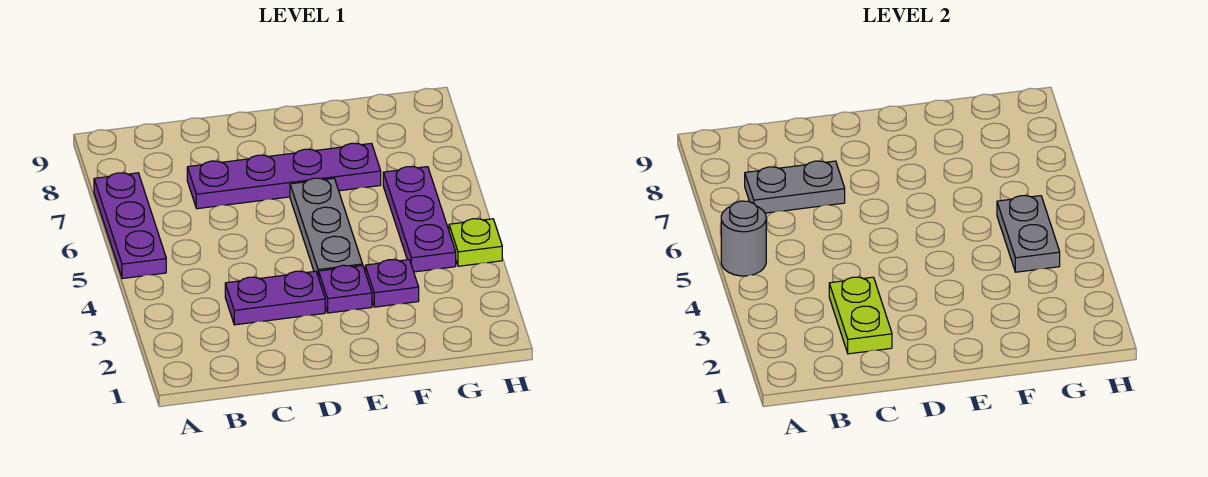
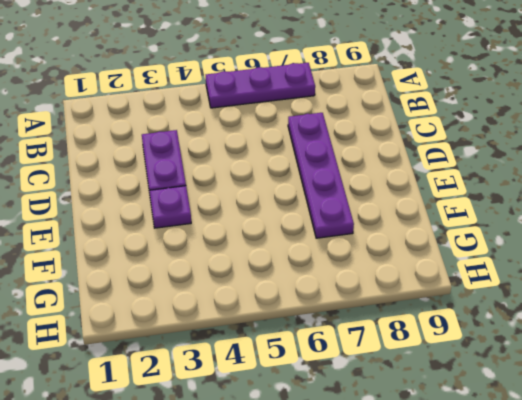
none -> grey plate E4:E6 level 1
none -> purple plate F3 level 1
none -> purple plate G4:G6 level 1

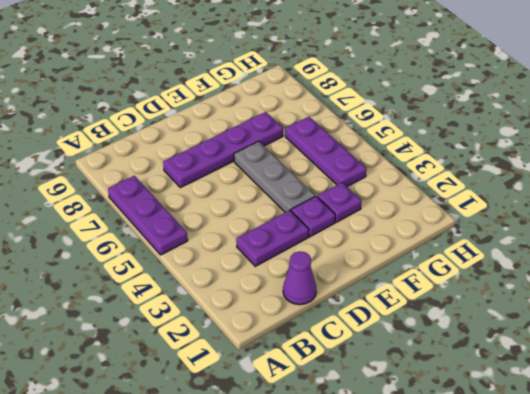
purple cone C1 level 1 -> none
none -> lime plate H4 level 1
none -> grey round brick A5 level 2
none -> grey plate B7:C7 level 2

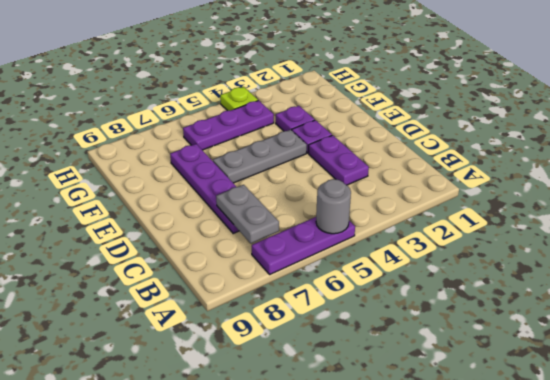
none -> lime plate C2:C3 level 2
none -> grey plate G4:G5 level 2

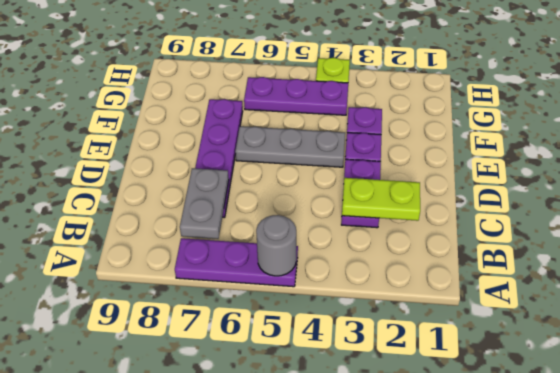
none -> grey plate G4:G5 level 2

